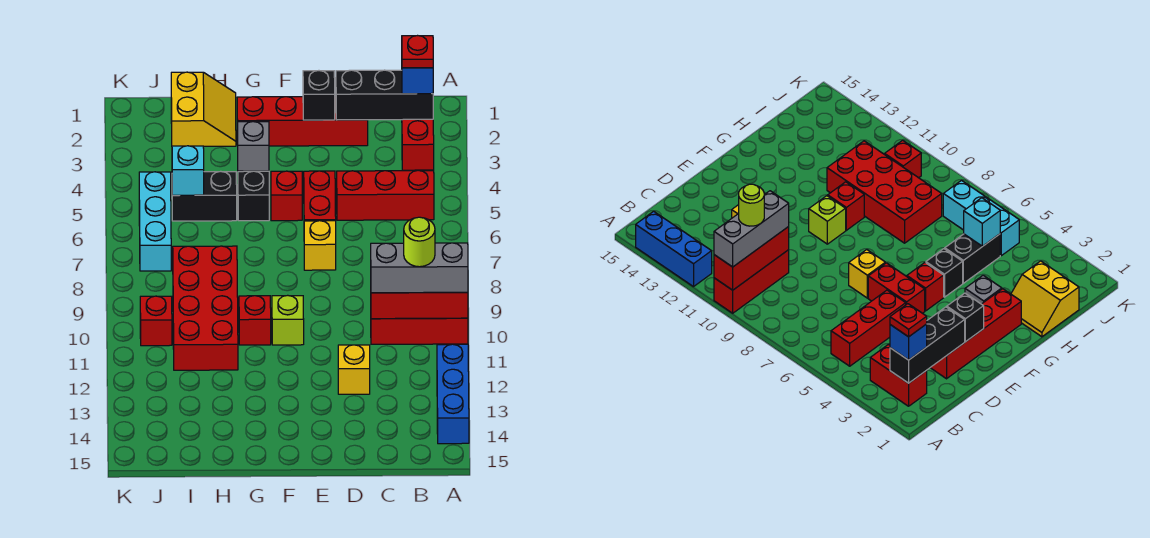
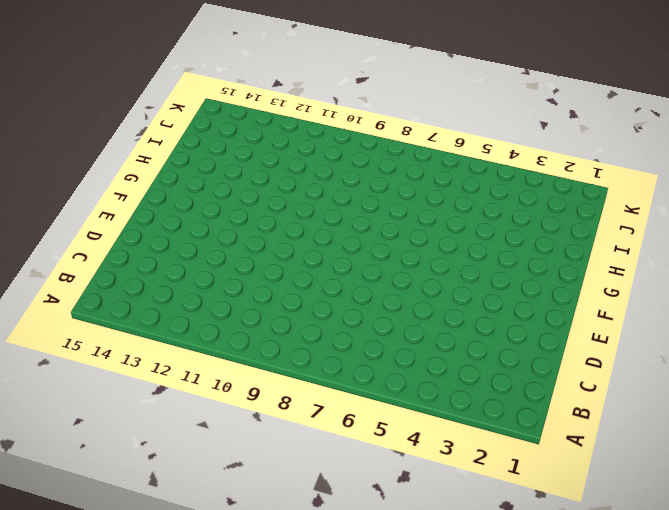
none -> red brick A10:C10 level 1
none -> blue brick A12:A14 level 1
none -> red brick B2:B3 level 1

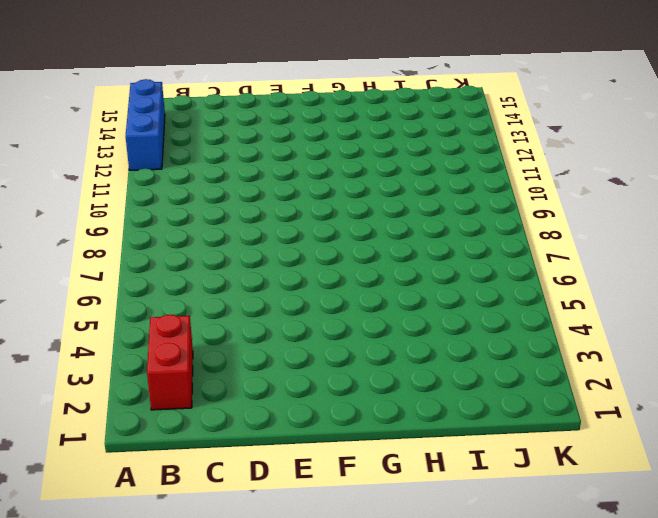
none -> red brick A10:C10 level 1
none -> red brick B5:D5 level 1
none -> red brick D2:G2 level 1

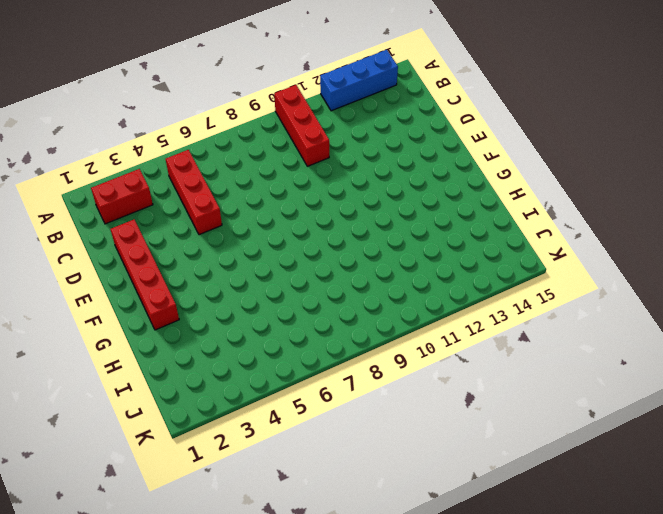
none -> yellow brick D12 level 1
none -> red brick E5:E6 level 1
none -> yellow brick E7 level 1

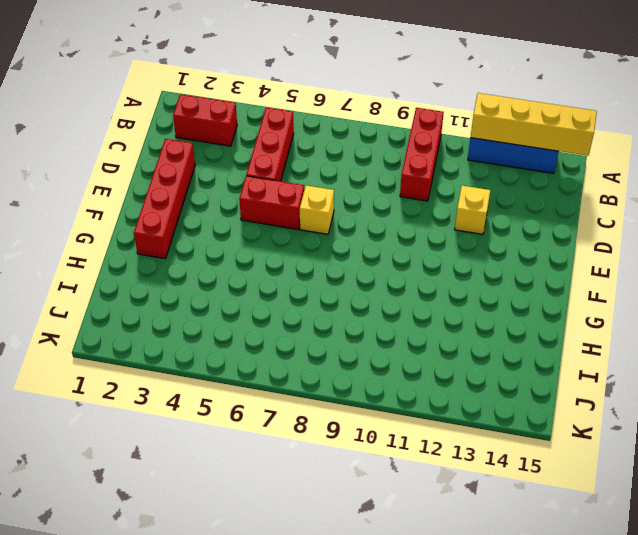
yellow brick A12:A15 level 2 -> none
none -> red brick F5 level 1
none -> lime brick F10 level 1
none -> grey brick G3 level 1

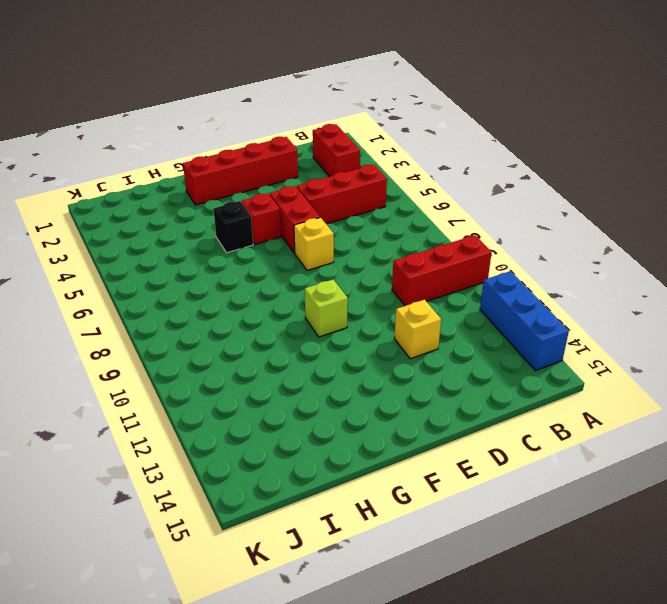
none -> grey brick G3 level 1
none -> red brick G10 level 1
none -> yellow slope H1:I2 level 1 top I

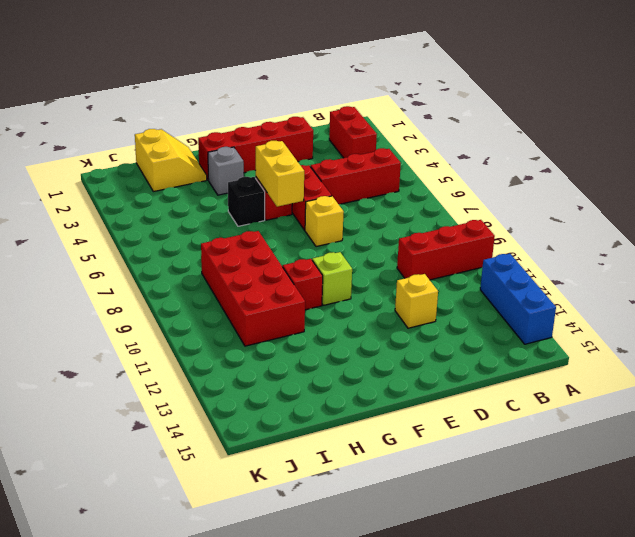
yellow brick F5:F6 level 2 -> none
none -> black brick H5:I5 level 1
none -> cyan brick J5:J7 level 1
none -> red brick J10 level 1

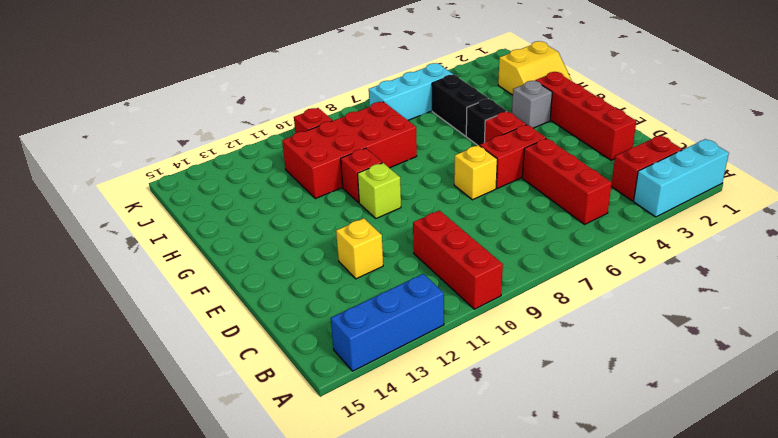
cyan brick A1:A3 level 1 -> none
none -> red brick A10:C10 level 2
none -> black brick B2:D2 level 2
none -> black brick E2 level 2

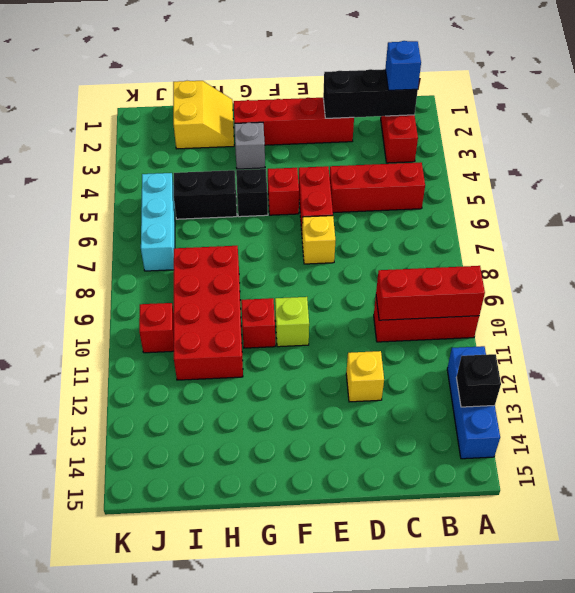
black brick A13 level 2 -> black brick E2 level 2
none -> cyan brick I5 level 2
none -> grey brick A10:C10 level 3
none -> red plate B2 level 4

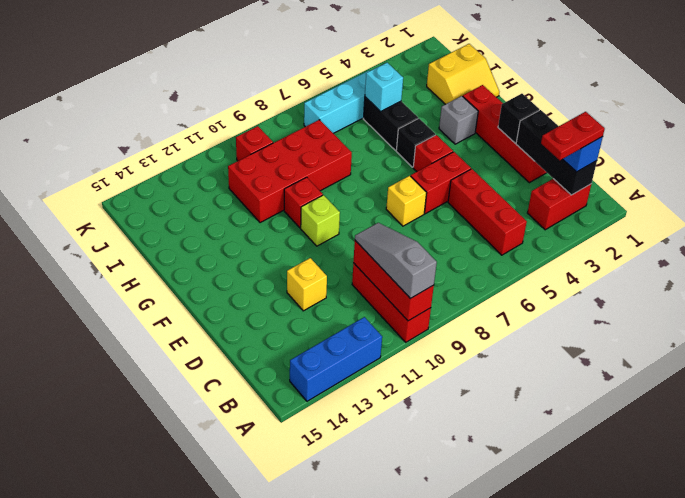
grey slope A10:C10 level 3 top A -> grey brick A10:C10 level 3
red plate B2:B3 level 4 -> red plate B2 level 4
none -> lime round brick B10 level 4

